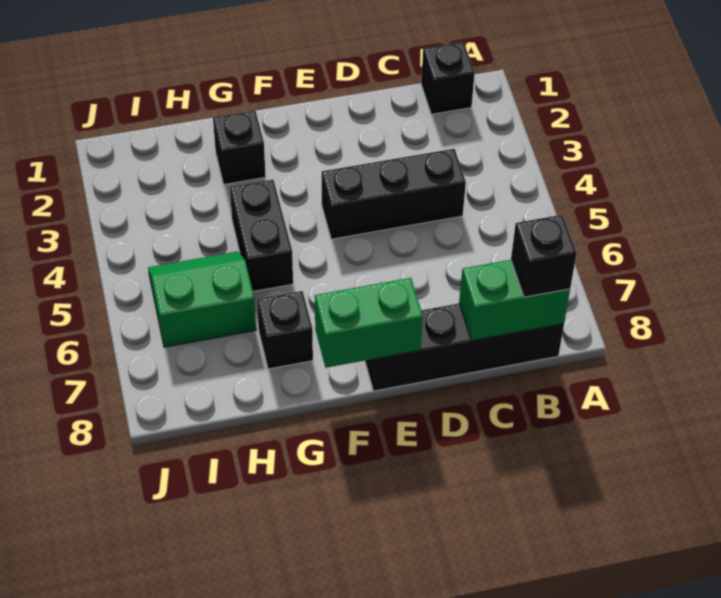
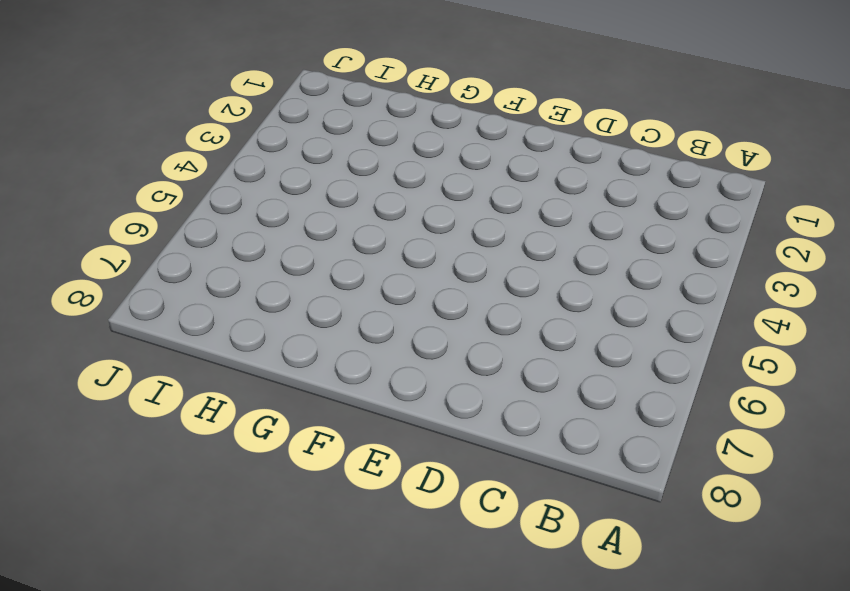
none -> black brick B1 level 1
none -> black brick B8:E8 level 1

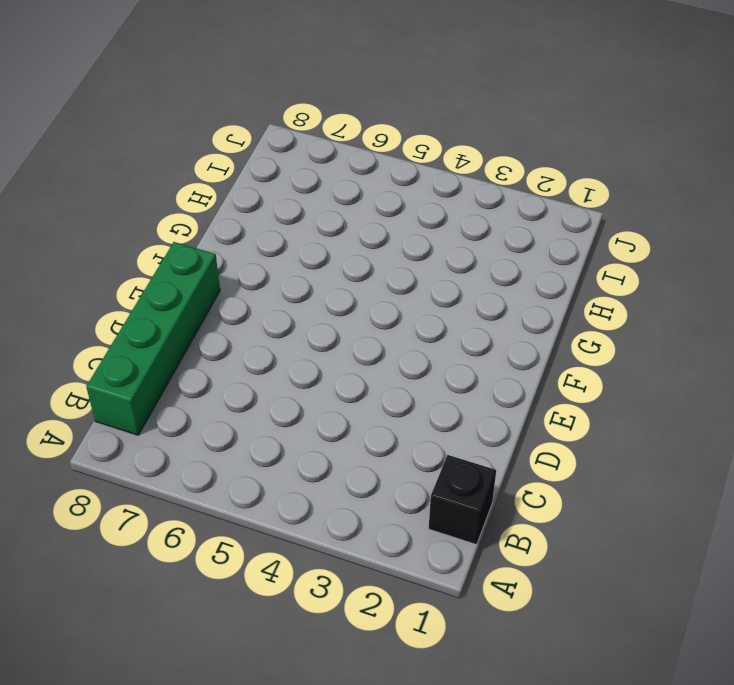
green brick B8:E8 level 1 -> black brick B8:E8 level 1
none -> black brick C4:E4 level 1
none -> black brick G2 level 1

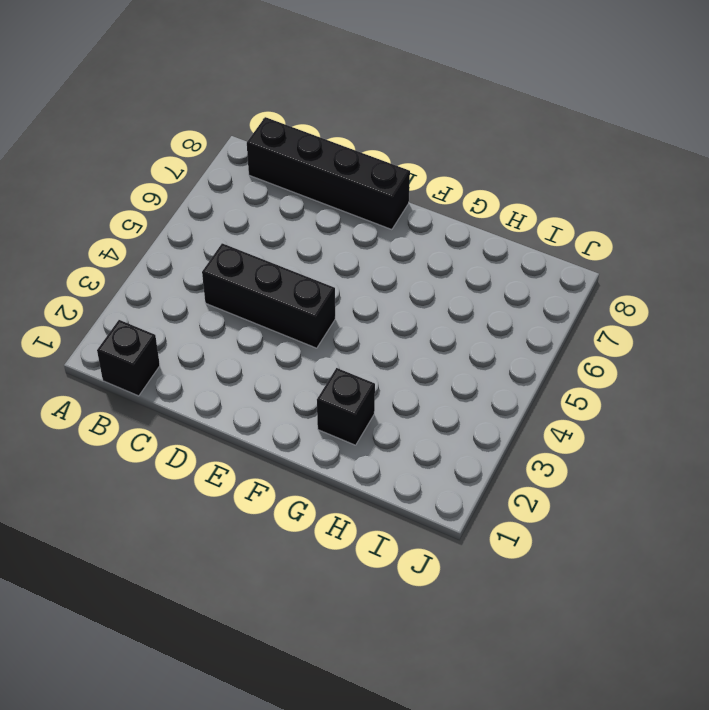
none -> black brick G4:G5 level 1
none -> black brick G7 level 1

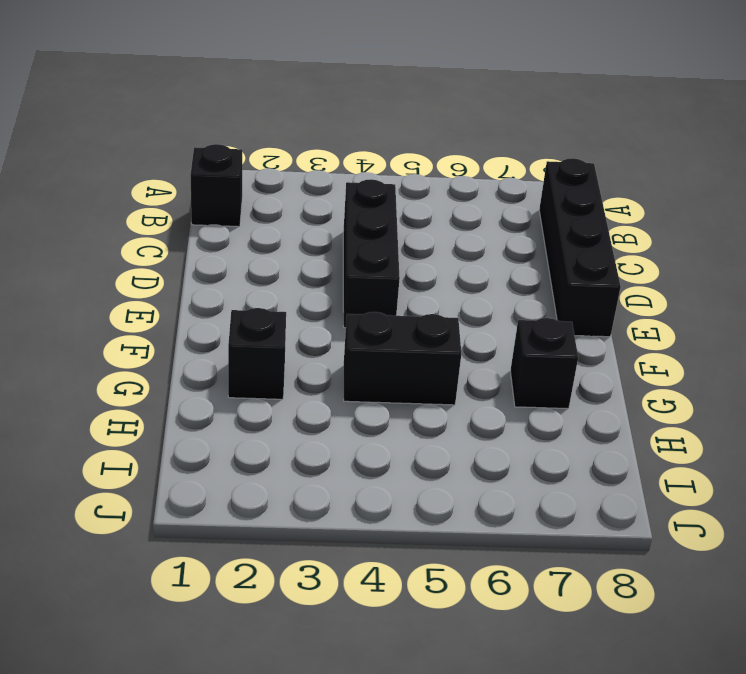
none -> green slope H5:I6 level 1 top 6
none -> green brick B8:C8 level 2

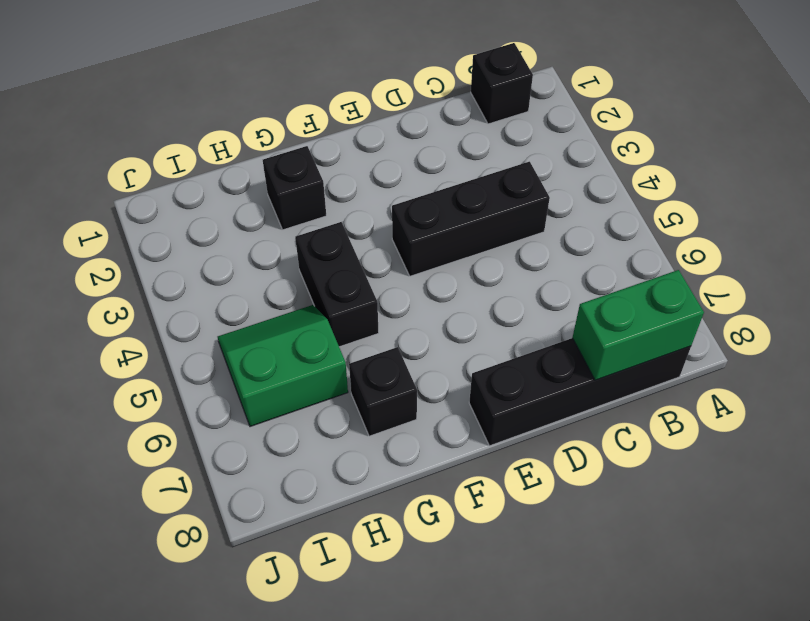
none -> green brick E8:F8 level 2
none -> black brick B8 level 3

